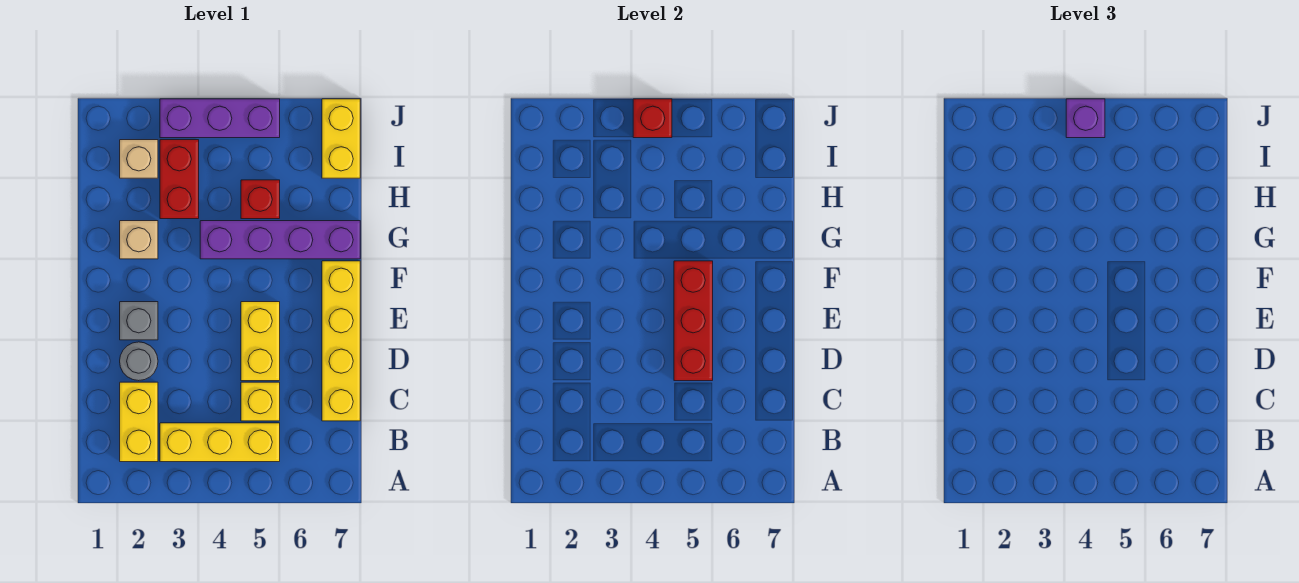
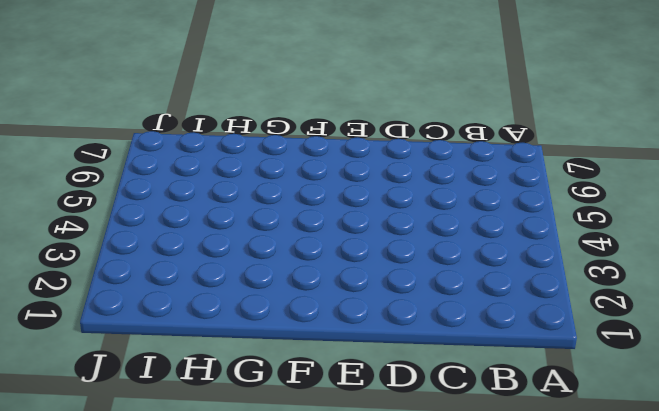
none -> yellow brick B2:C2 level 1
none -> yellow brick B3:B5 level 1
none -> yellow brick C5 level 1

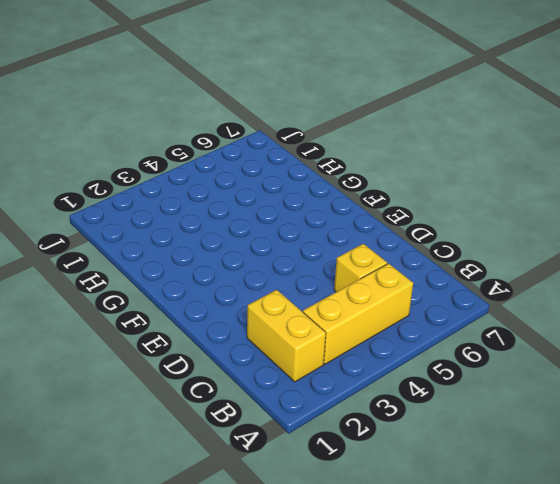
none -> yellow brick C7:F7 level 1
none -> grey round brick D2 level 1
none -> yellow brick D5:E5 level 1

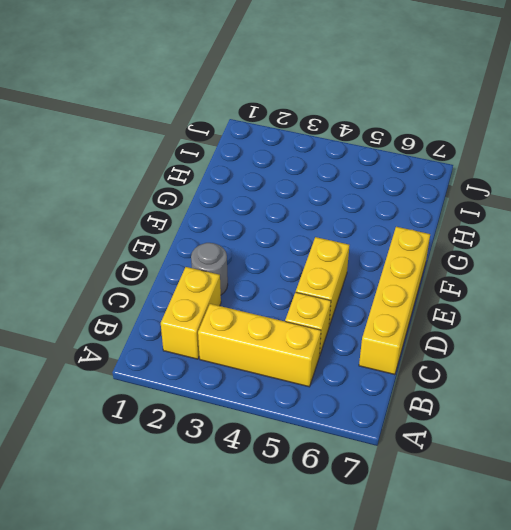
none -> grey brick E2 level 1
none -> tan brick G2 level 1
none -> purple brick G4:G7 level 1

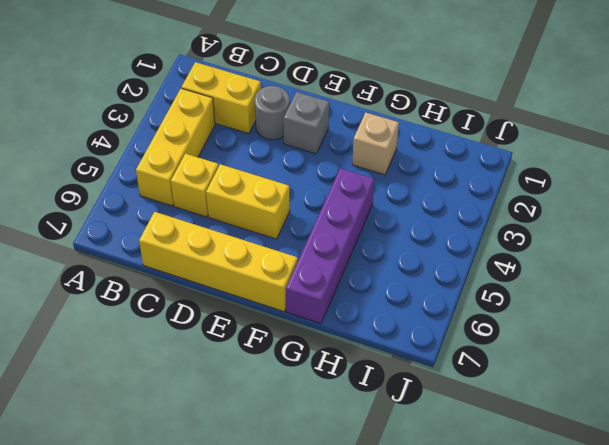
none -> red brick H3:I3 level 1
none -> red brick H5 level 1
none -> tan brick I2 level 1

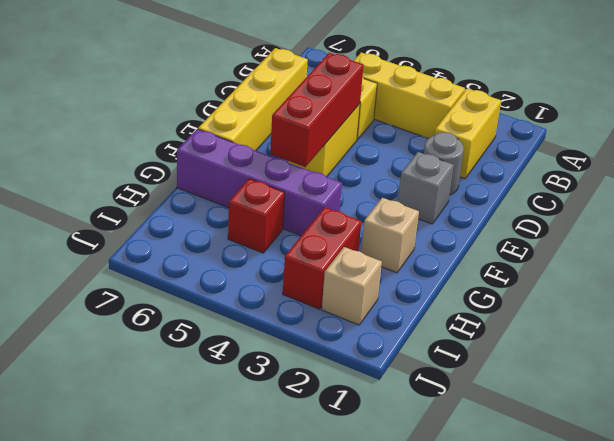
none -> yellow brick I7:J7 level 1
none -> purple brick J3:J5 level 1
none -> red brick J4 level 2

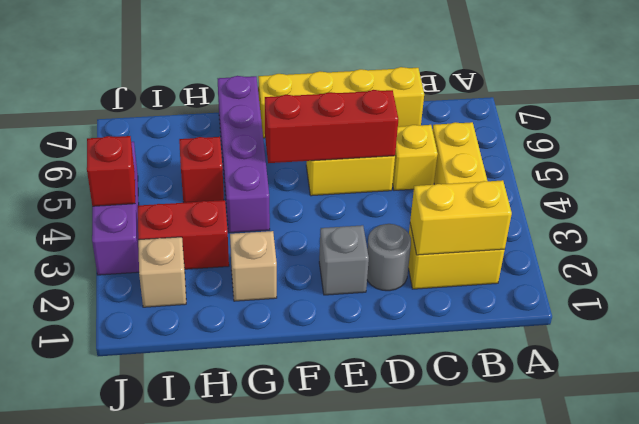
yellow brick B2:C2 level 2 -> yellow brick I7:J7 level 1
none -> purple brick J4 level 3

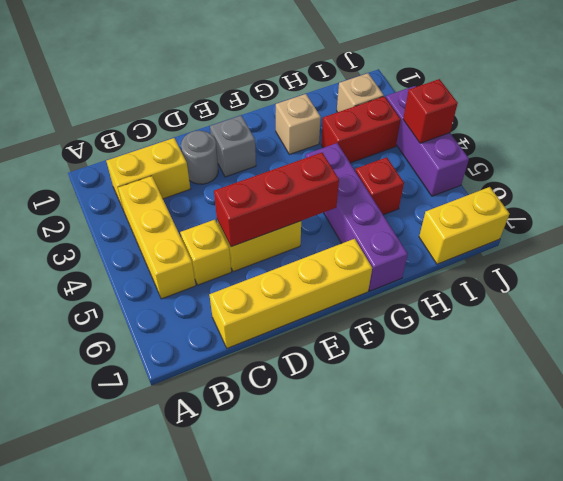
none -> purple brick J4 level 3

